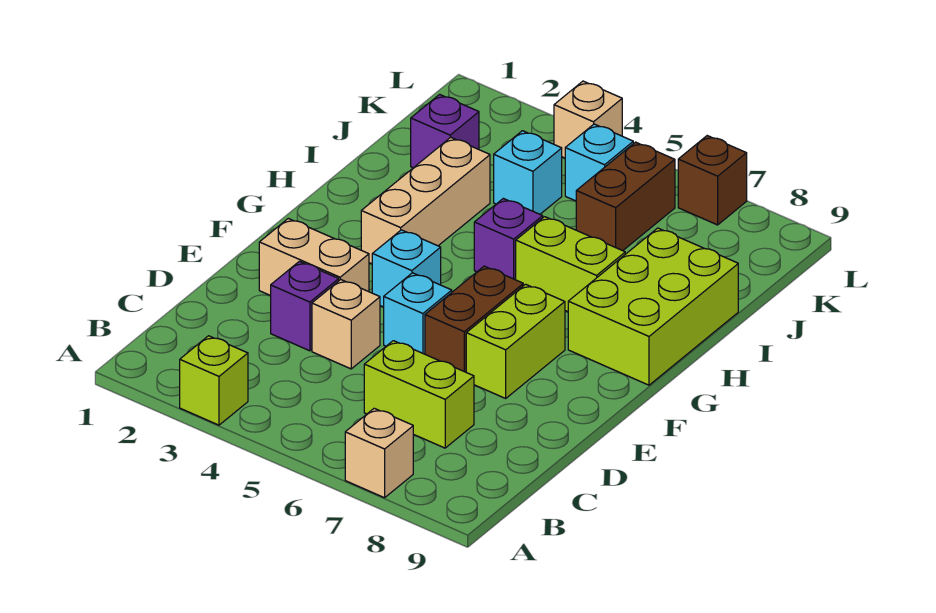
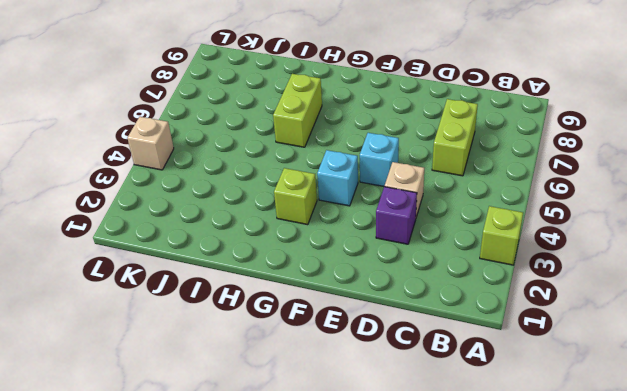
lime brick G3 level 1 -> tan brick G3:I3 level 1
none -> tan brick A7 level 1
none -> tan brick E2:E3 level 1
none -> brown brick E6:F6 level 1

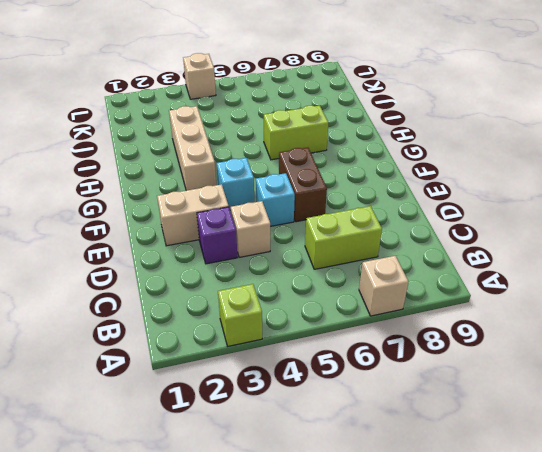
none -> lime brick E7:F7 level 1
none -> lime brick G8:I9 level 1
none -> purple brick H5 level 1

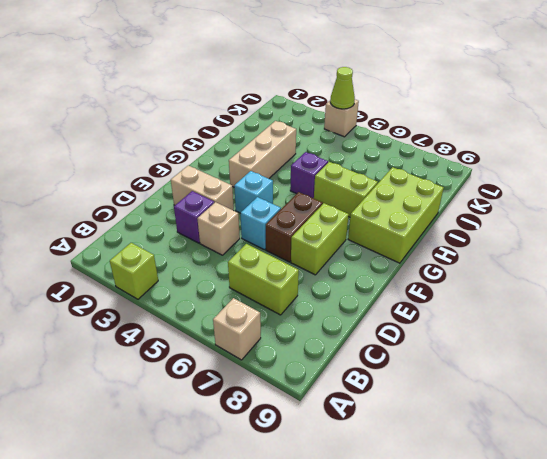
lime cone L4 level 2 -> none
none -> purple brick J2 level 1
none -> cyan brick J4 level 1
none -> brown brick J6:K6 level 1

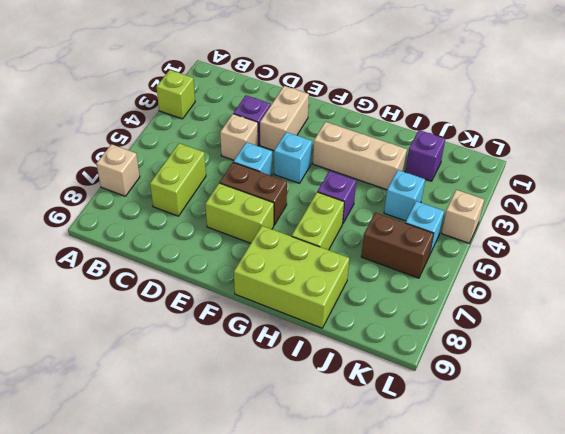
none -> brown brick L7 level 1

